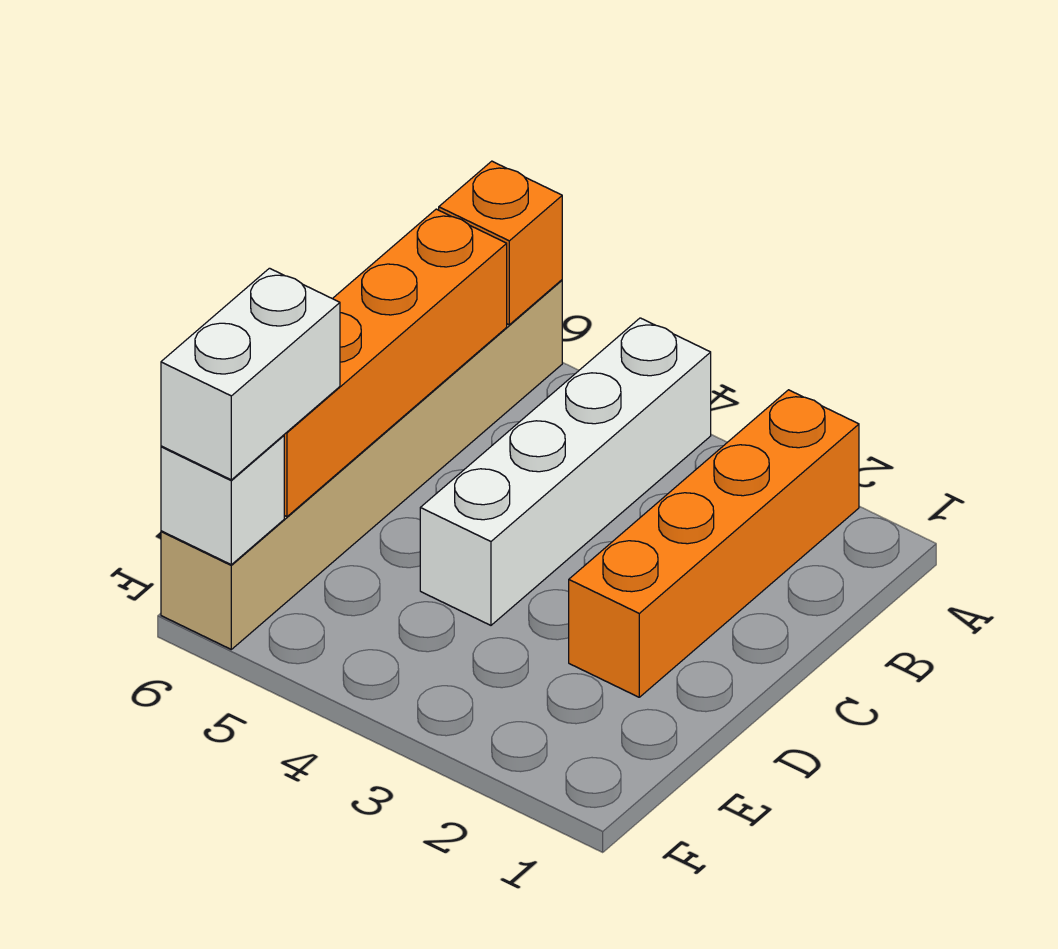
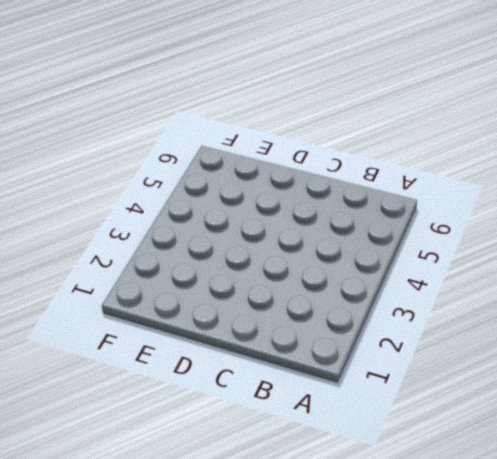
none -> orange brick A2:D2 level 1
none -> white brick A4:D4 level 1

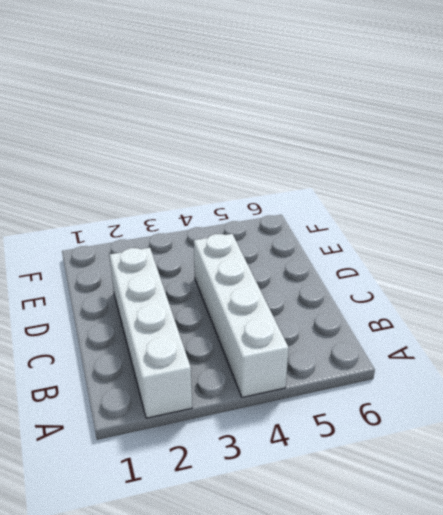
white brick A2:D2 level 1 -> orange brick A2:D2 level 1
none -> tan brick A6:F6 level 1
none -> orange brick A6 level 2

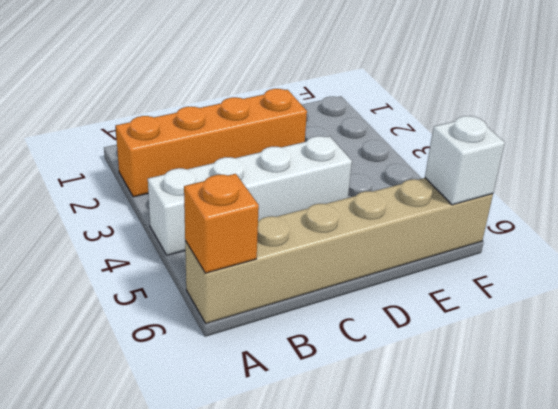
none -> orange brick B6:E6 level 2
none -> white brick E6:F6 level 3

